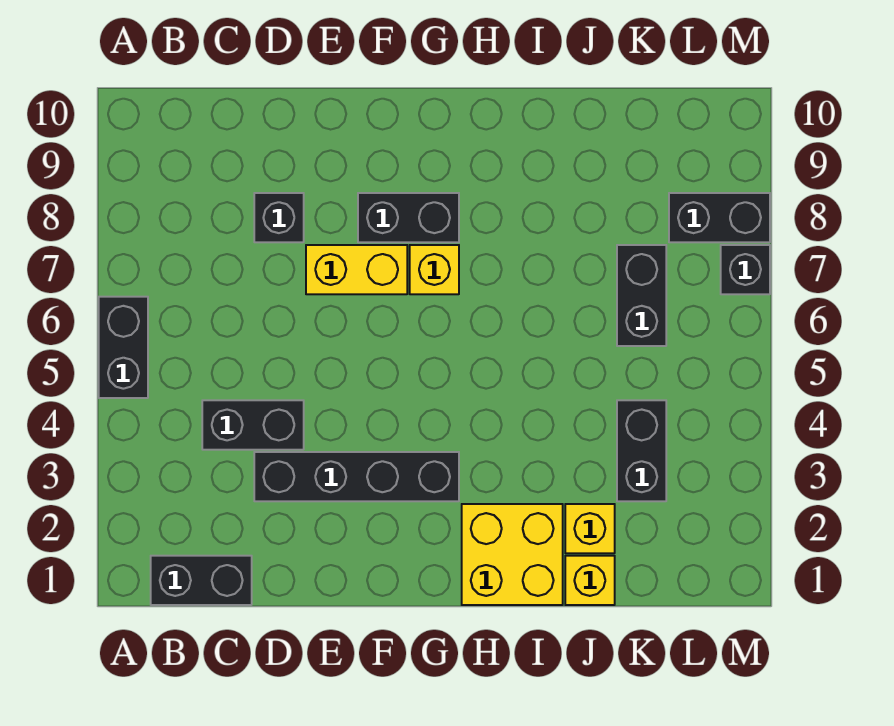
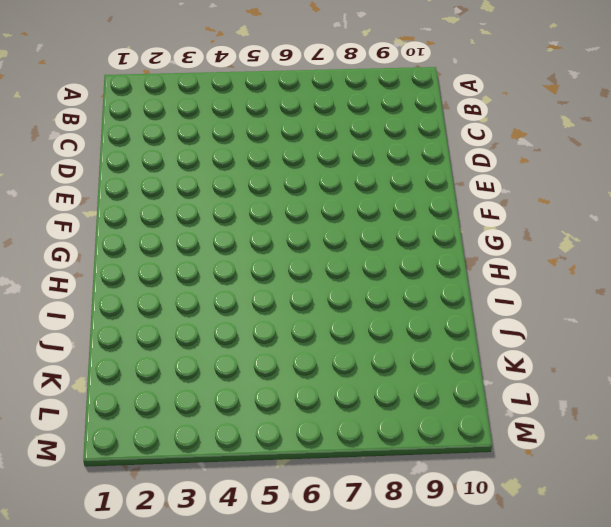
none -> black brick A5:A6 level 1
none -> black brick B1:C1 level 1
none -> black brick C4:D4 level 1

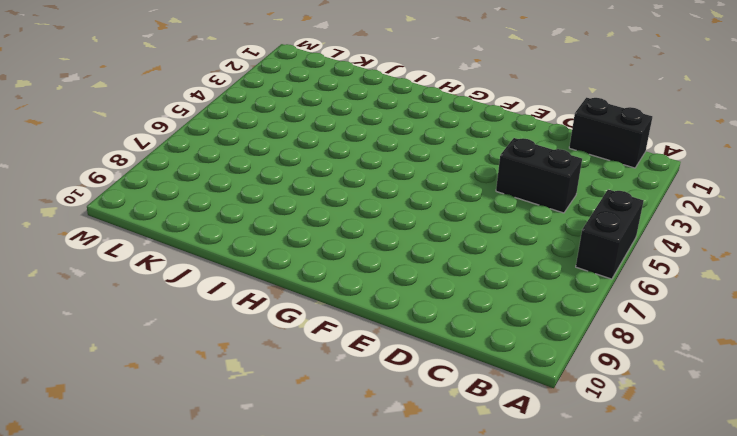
none -> black brick D3:G3 level 1
none -> black brick D8 level 1
none -> yellow brick E7:F7 level 1

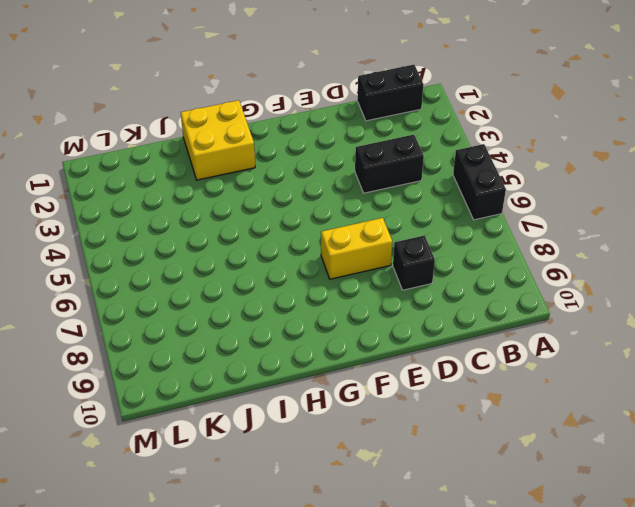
none -> black brick D3:G3 level 1
none -> black brick F8:G8 level 1
none -> yellow brick G7 level 1

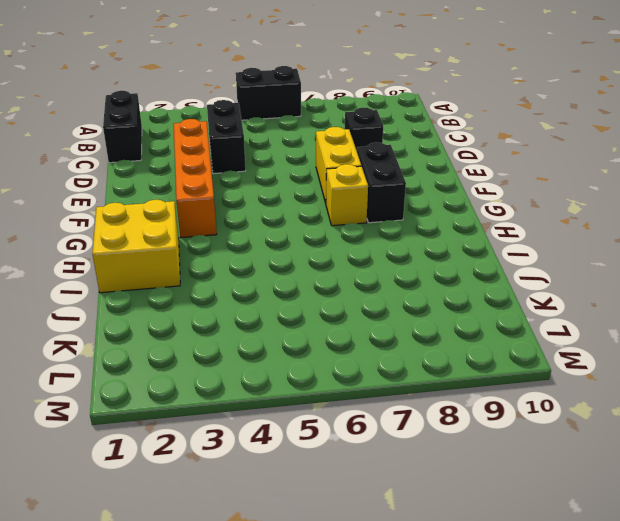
orange brick D3:G3 level 1 -> black brick D3:G3 level 1
none -> yellow brick J1 level 1
none -> yellow brick J2 level 1
none -> black brick K3:K4 level 1

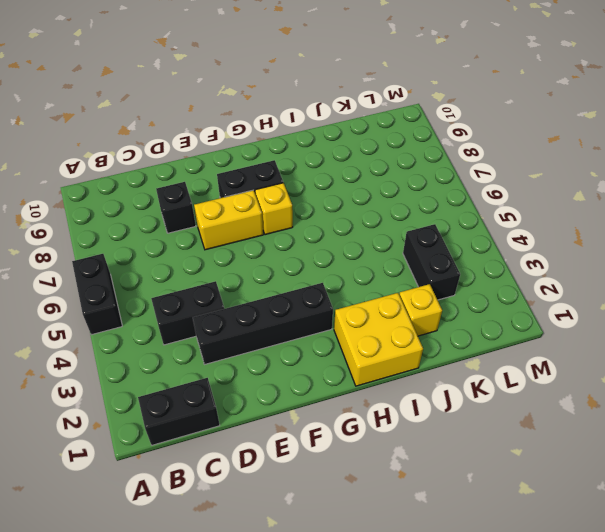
none -> yellow brick J1 level 1
none -> black brick K6:K7 level 1
none -> black brick L8:M8 level 1

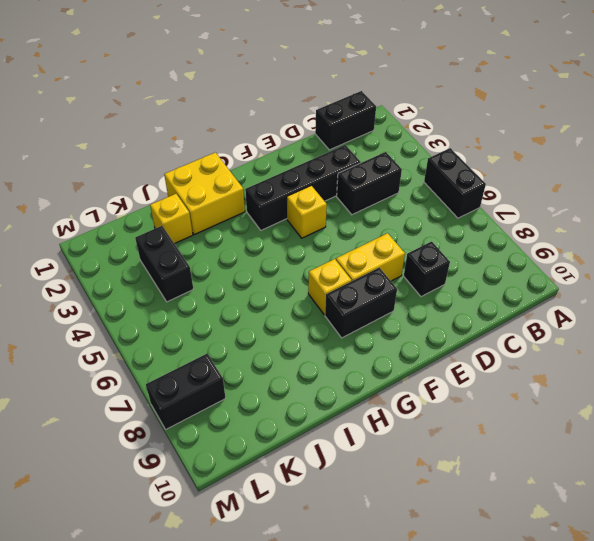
yellow brick F4 level 1 -> yellow brick J1 level 1
none -> black brick K6:K7 level 1
none -> black brick M7 level 1

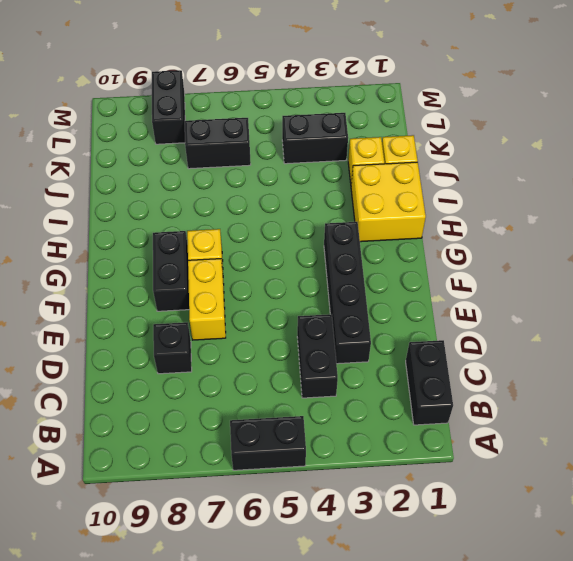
none -> black brick M7 level 1

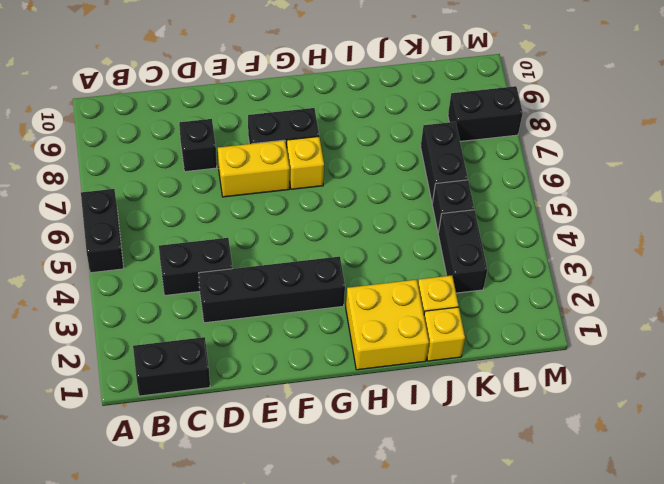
black brick K5 level 1 -> black brick M7 level 1

